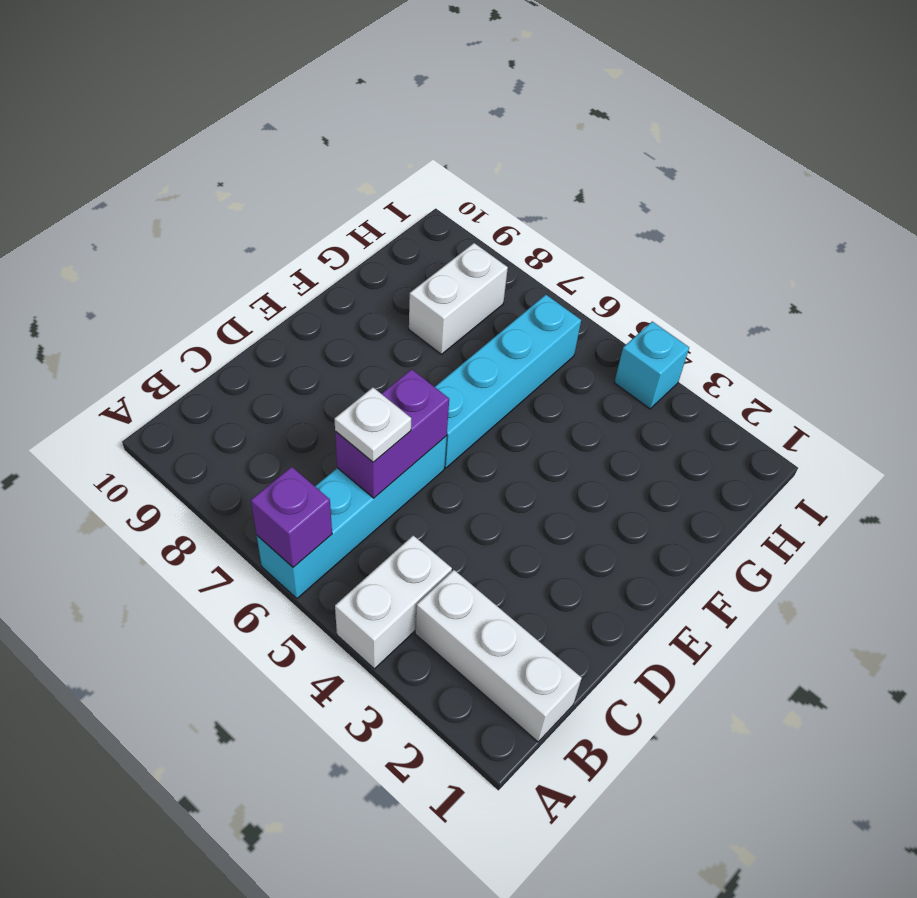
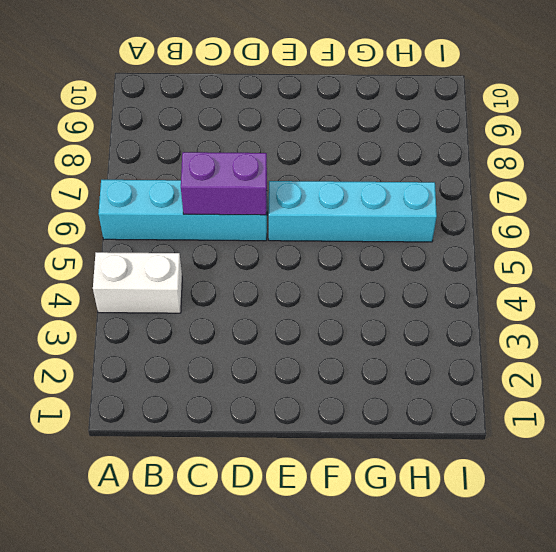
none -> white brick B1:B3 level 1
none -> white brick G8:H8 level 1

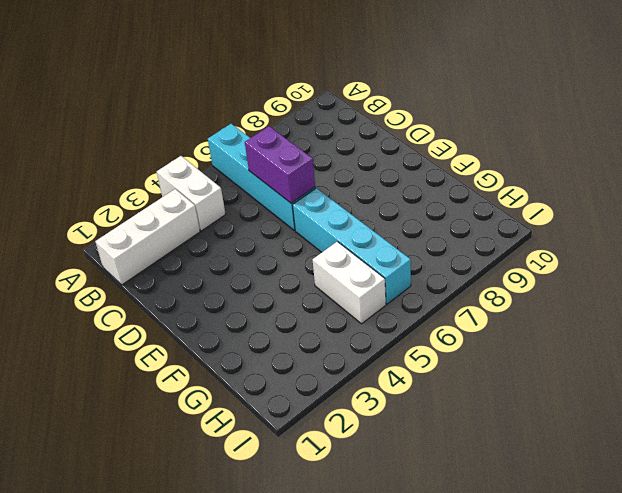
white brick G5:H5 level 1 -> white brick G8:H8 level 1
none -> cyan brick I4 level 1
none -> purple brick A6 level 2

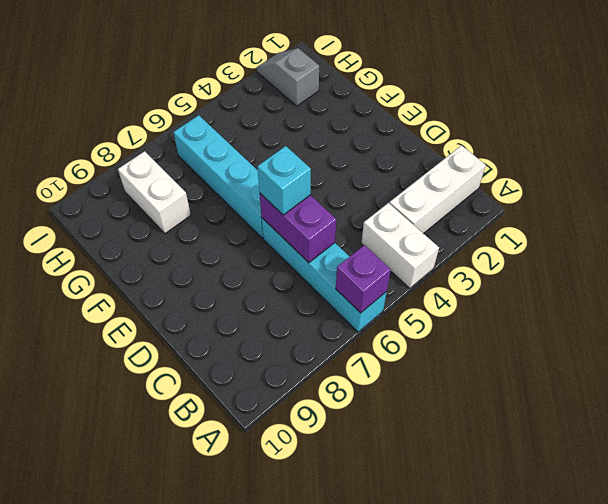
cyan brick D6 level 3 -> cyan brick I4 level 1
grey slope H2:I2 level 1 top H -> none
none -> white plate C6 level 3

